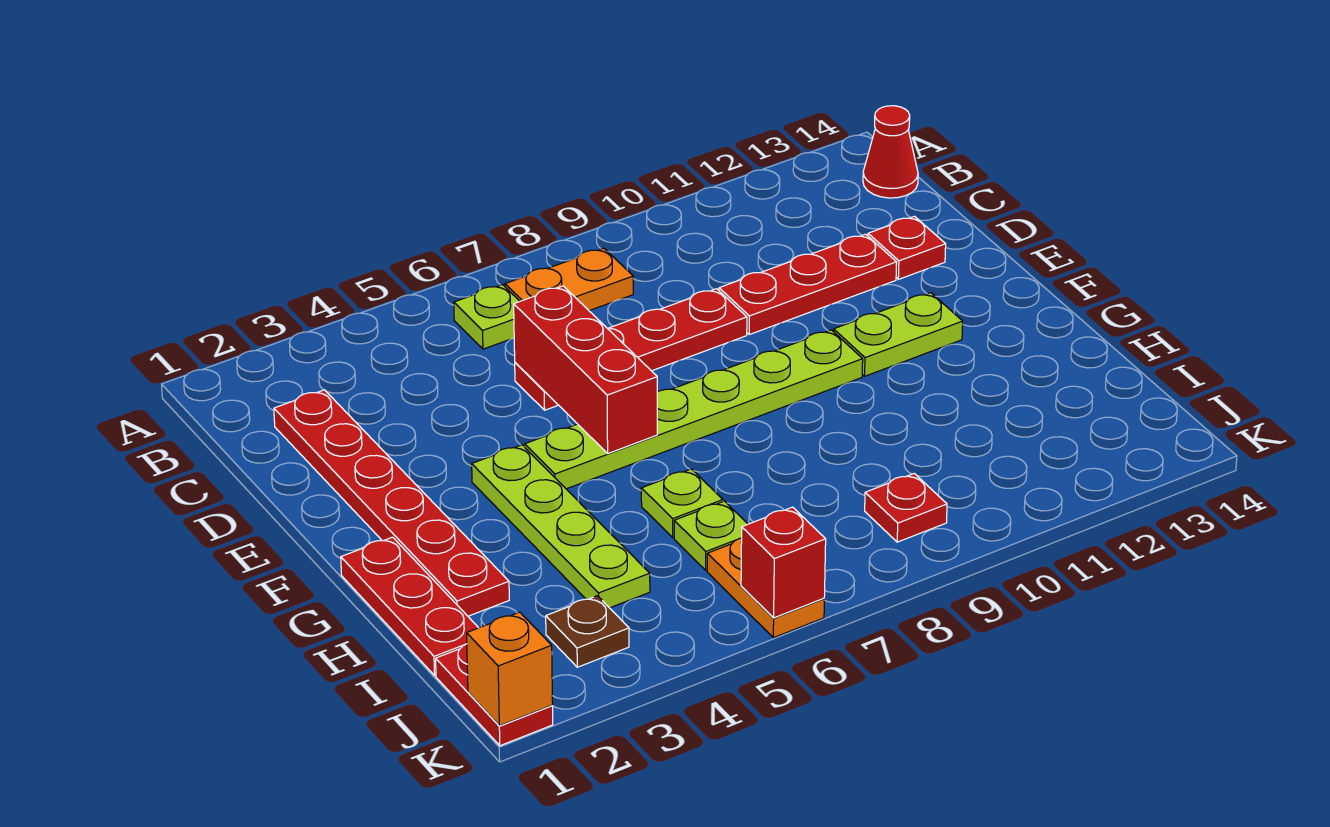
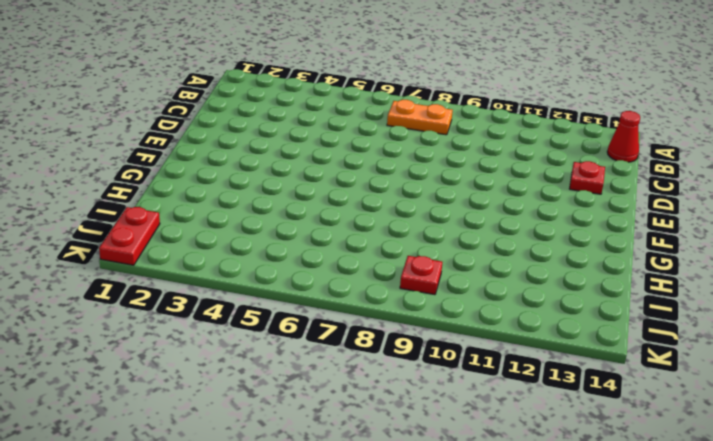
none -> lime plate B6 level 1
none -> red plate C2:H2 level 1
none -> red plate D6:D9 level 1

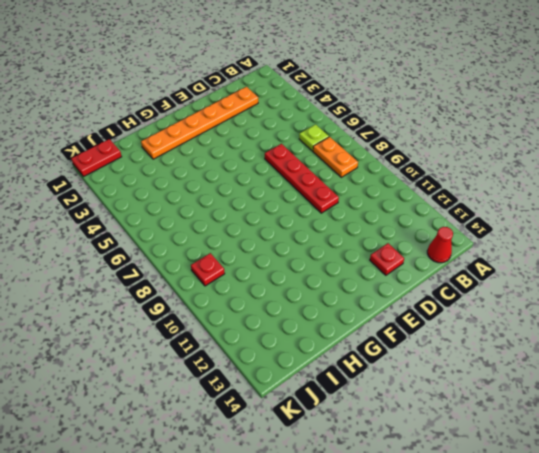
orange plate C2:H2 level 1 -> red plate C2:H2 level 1
none -> red plate D10:D12 level 1
none -> lime plate F4:I4 level 1
none -> lime plate F5:F10 level 1

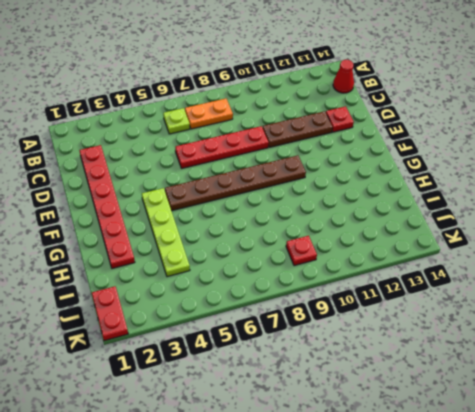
brown plate D10:D12 level 1 -> red plate D10:D12 level 1
brown plate F5:F10 level 1 -> lime plate F5:F10 level 1
none -> lime plate F11:F12 level 1
none -> red plate G1:I1 level 1
none -> lime plate H6 level 1

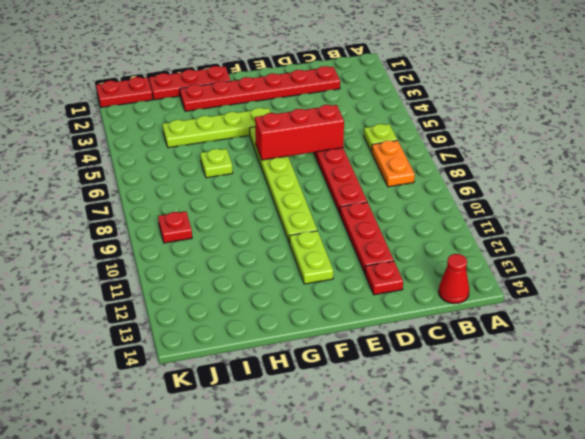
none -> lime plate I6 level 1
none -> brown plate J3 level 1
none -> orange plate J6:K6 level 1

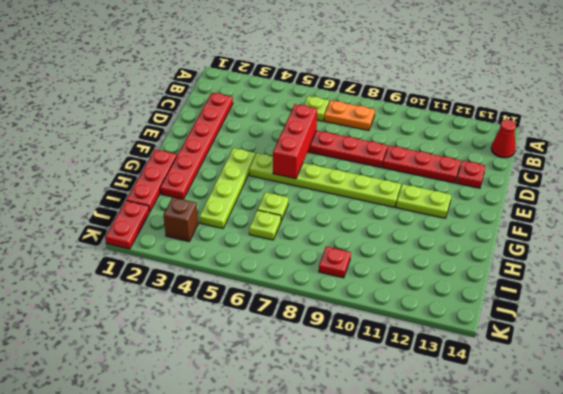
brown brick J3 level 1 -> brown plate J3 level 1
none -> orange plate J6:K6 level 1
none -> orange brick K1 level 2
none -> red brick K6 level 2

